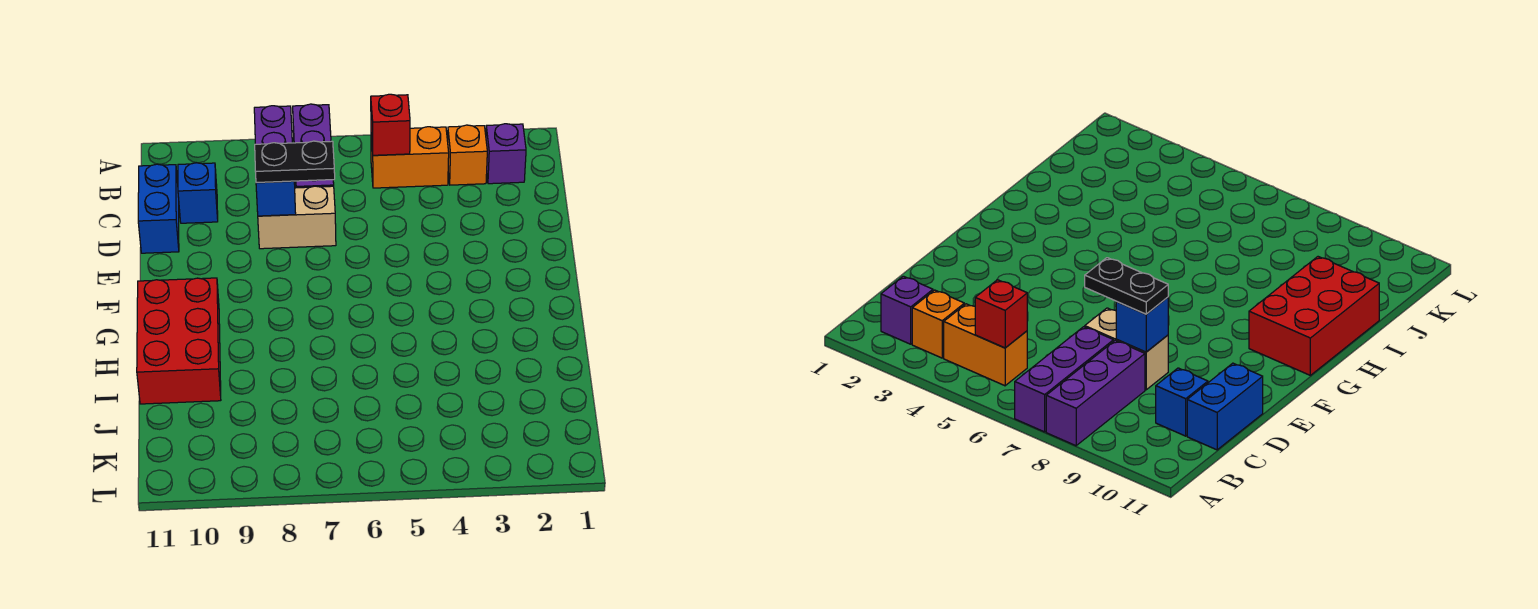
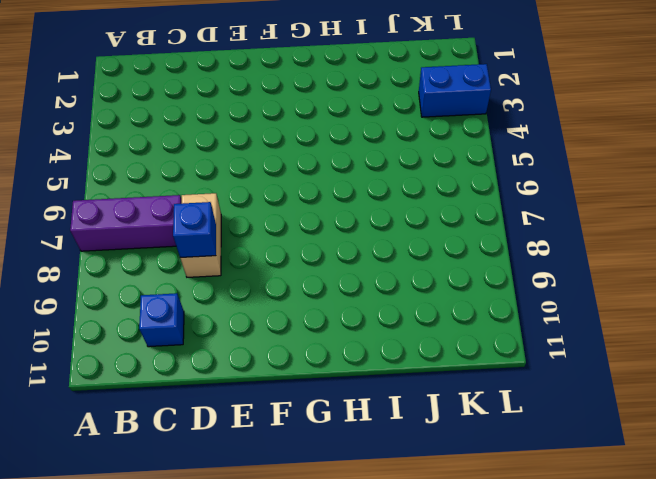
blue brick K3:L3 level 1 -> blue brick C11:D11 level 1
none -> purple brick A8:C8 level 1
none -> purple brick B2 level 1
none -> orange brick B3 level 1

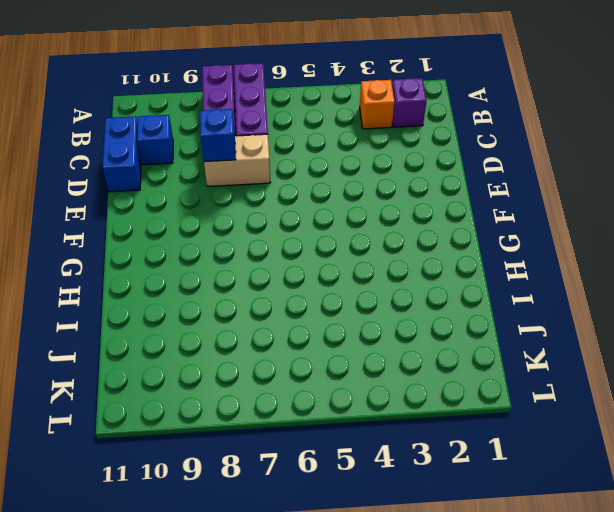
none -> orange brick B4:B5 level 1
none -> red brick G10:I11 level 1
none -> red brick B5 level 2

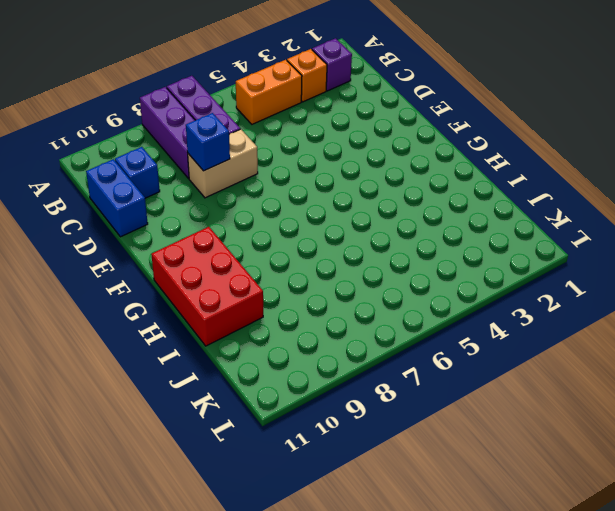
none -> red brick B5 level 2
none -> black plate D7:D8 level 3

